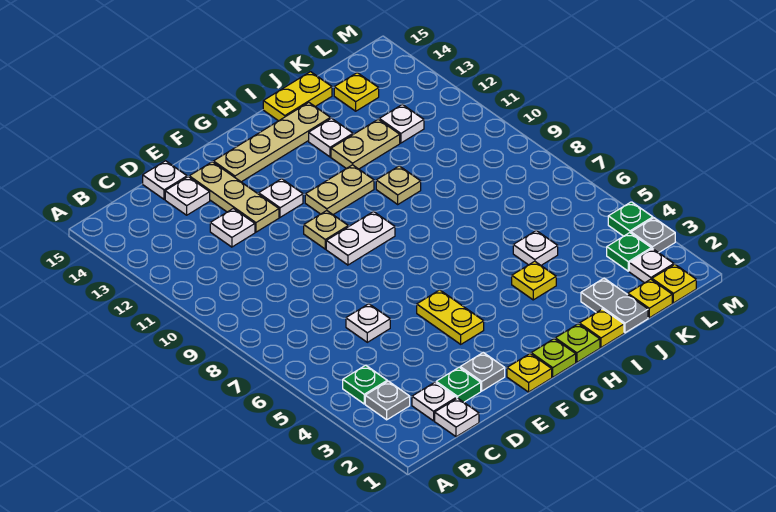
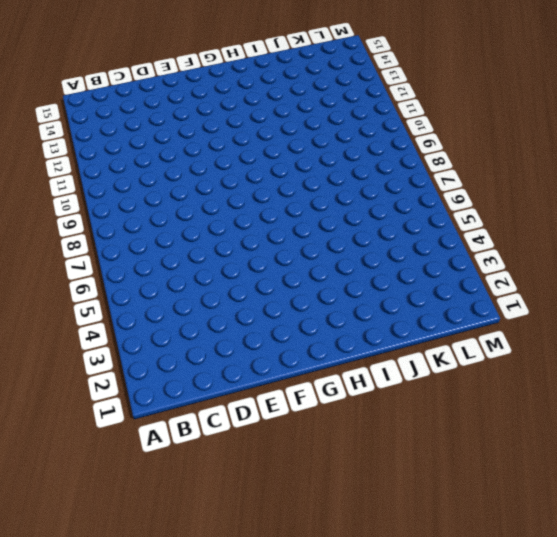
none -> grey plate B3 level 1
none -> green plate B4 level 1
none -> white plate C1 level 1
none -> white plate C2 level 1

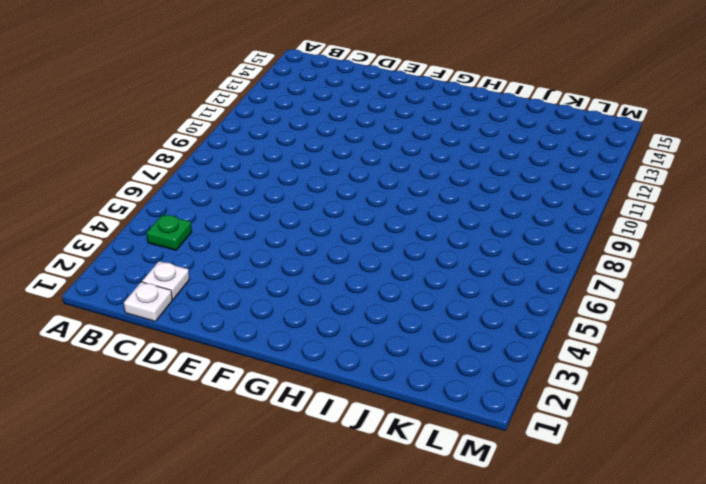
none -> grey plate B3 level 1
none -> green plate D2 level 1
none -> white plate D6 level 1
none -> white plate D12 level 1

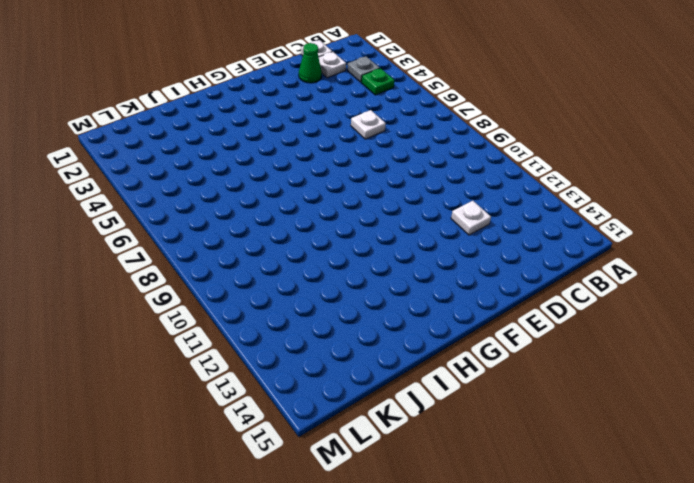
green cone D2 level 1 -> green plate D2 level 1
none -> white plate D14 level 1
none -> white plate D15 level 1
none -> grey plate E2 level 1
none -> tan plate E12:E14 level 1

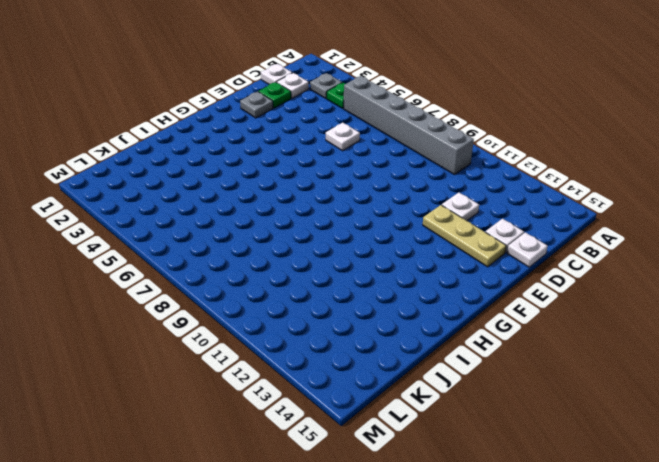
grey brick B5:B10 level 1 -> none
none -> yellow plate F1 level 1
none -> yellow plate F4:F5 level 1
none -> white plate F9:G9 level 1
none -> tan plate F10 level 1

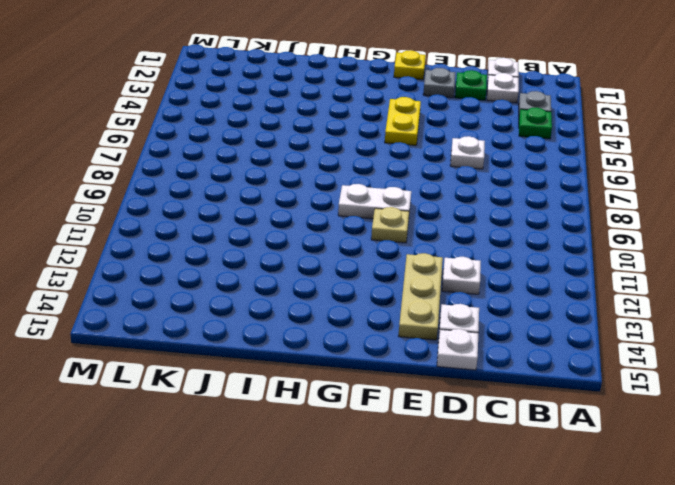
none -> white plate F12 level 1
none -> tan plate F14:I14 level 1
none -> lime plate G1 level 1
none -> tan plate G11:H11 level 1

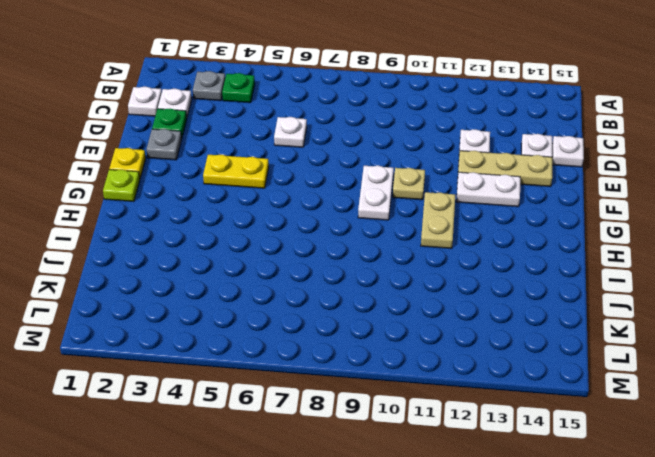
white plate F12:F13 level 1 -> white plate F12 level 1
none -> tan plate F14:I14 level 1
none -> lime plate H1 level 1
none -> yellow plate I1 level 1
none -> yellow plate I4 level 1

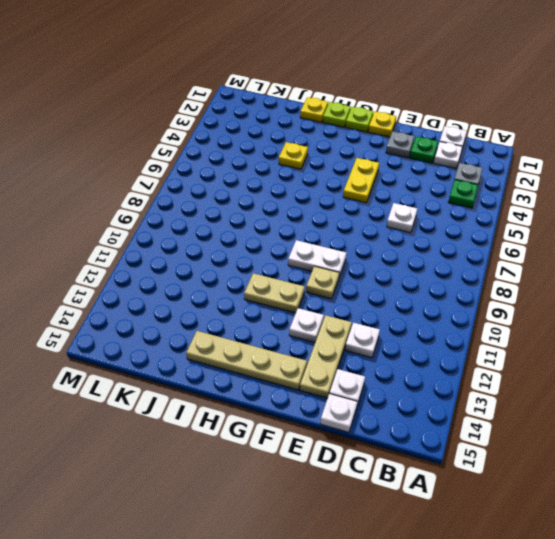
none -> tan plate I10 level 1
none -> tan plate I12:J12 level 1
none -> white plate I13 level 1
none -> yellow plate I15:J15 level 1

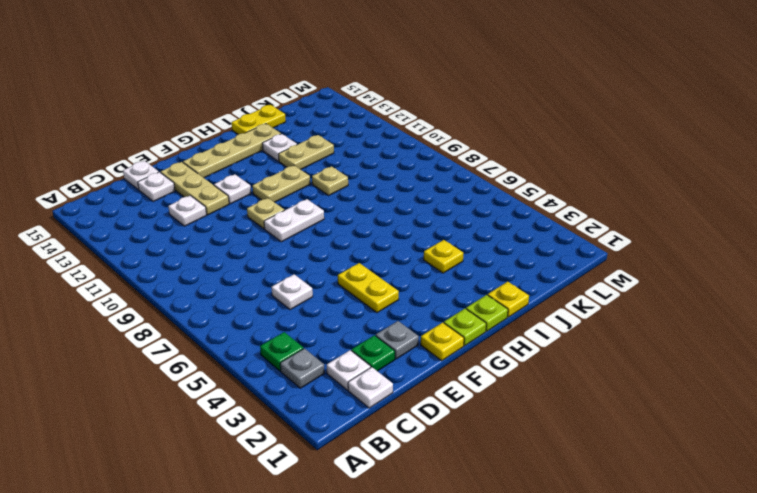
none -> grey plate J1:J2 level 1
none -> white plate J5 level 1
none -> yellow plate K1 level 1
none -> white plate K12 level 1

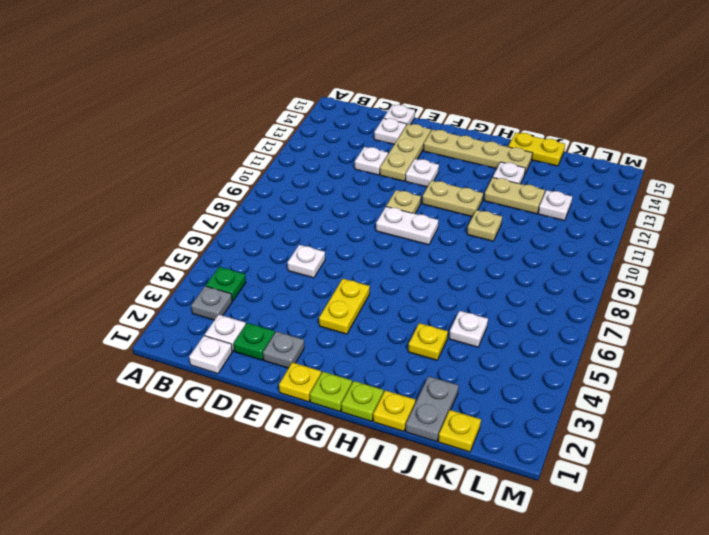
none -> yellow plate K14 level 1
none -> yellow plate L1 level 1
none -> white plate L2 level 1
none -> green plate L3 level 1

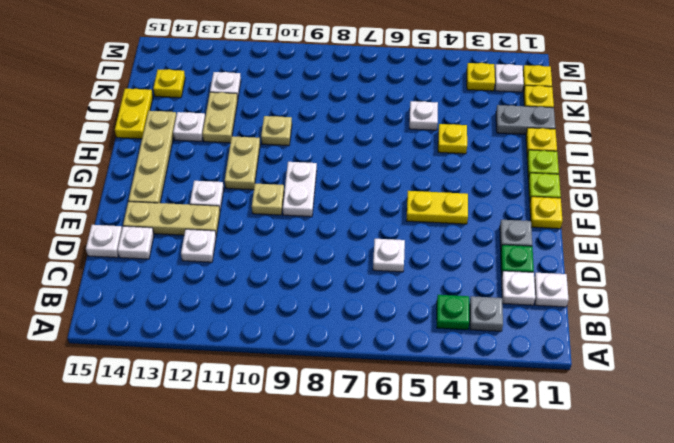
yellow plate L3 level 1 -> green plate L3 level 1
none -> grey plate M3 level 1
none -> green plate M4 level 1

